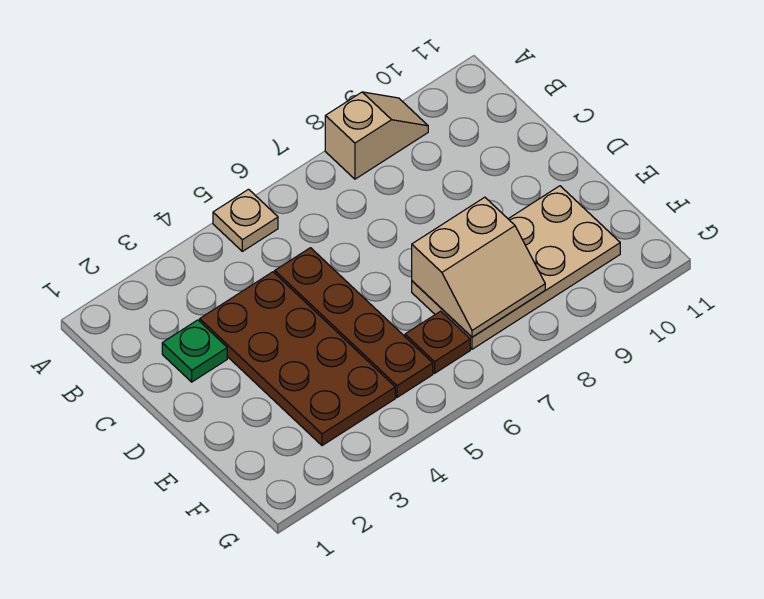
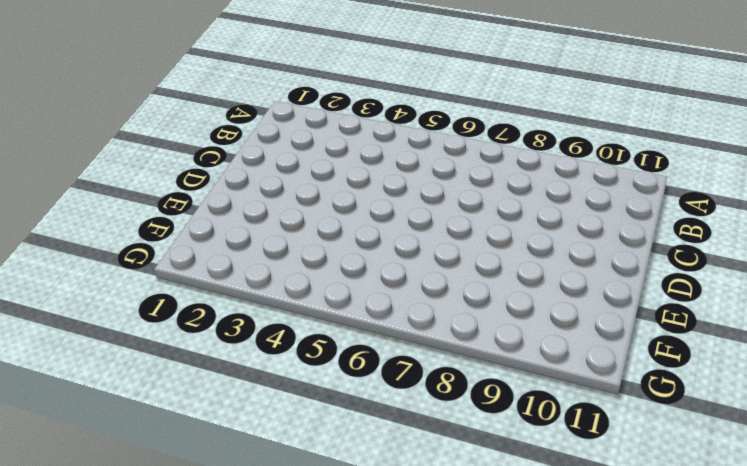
none -> tan plate A5 level 1
none -> tan slope A8:A9 level 1 top 8

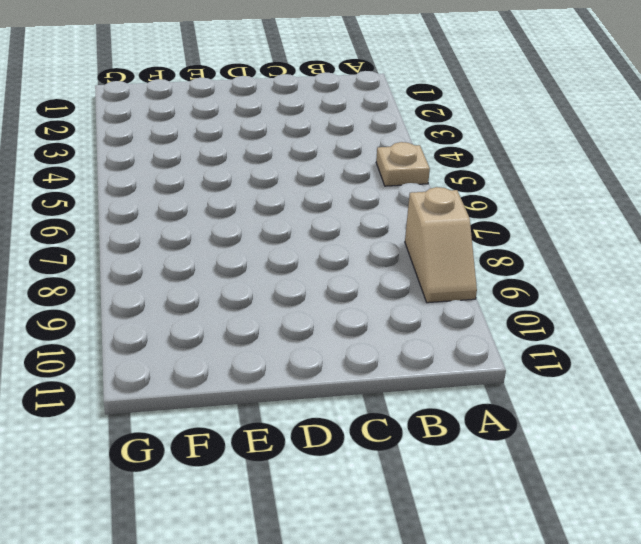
none -> green plate C2 level 1
none -> brown plate C3:F4 level 1

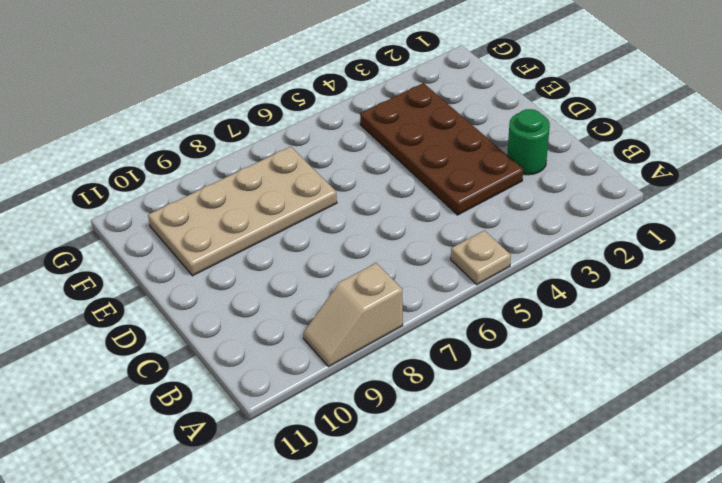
green round brick C2 level 1 -> green plate C2 level 1
none -> brown plate C5:F5 level 1
none -> brown plate F6 level 1

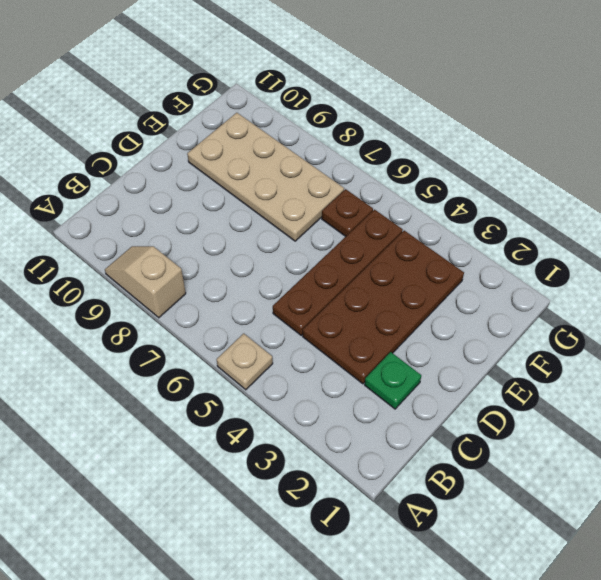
none -> tan slope E7:F8 level 2 top E

